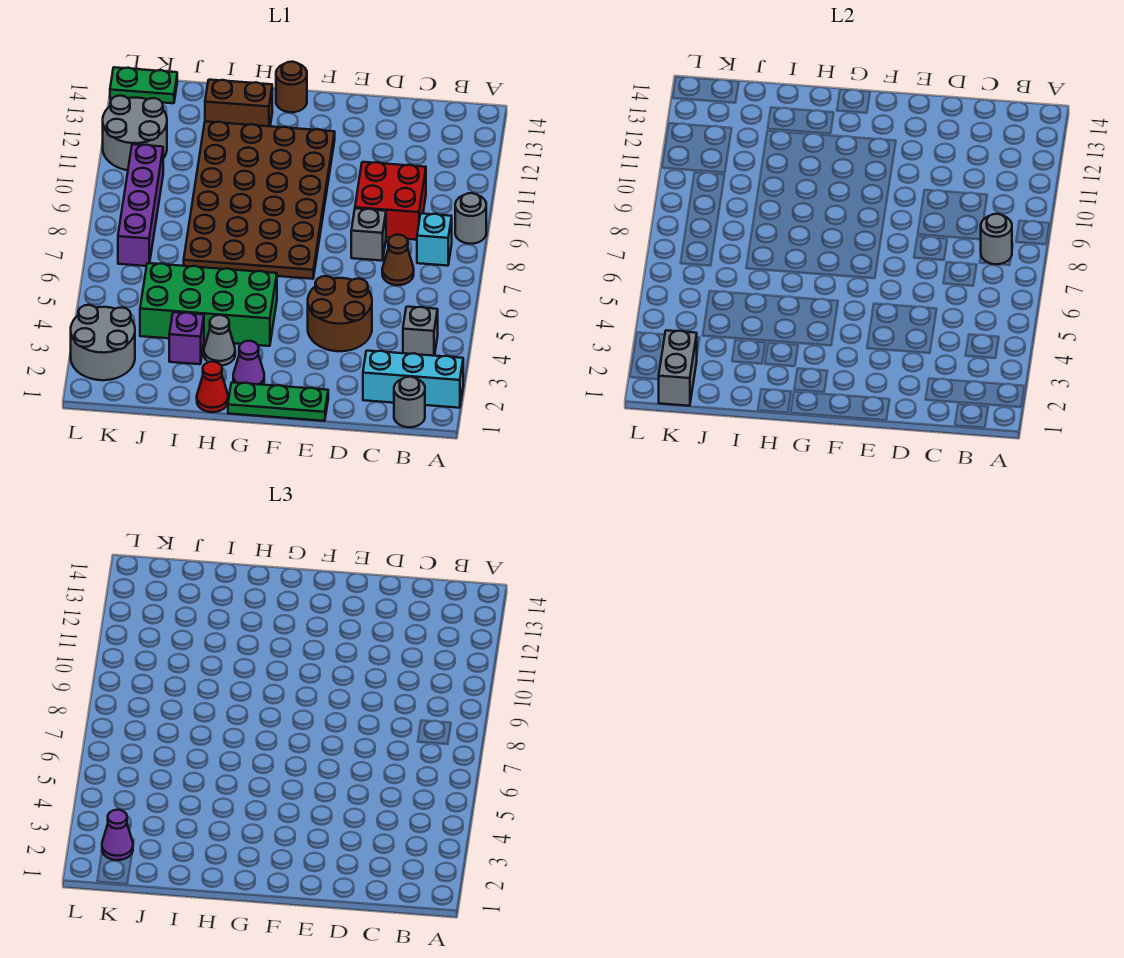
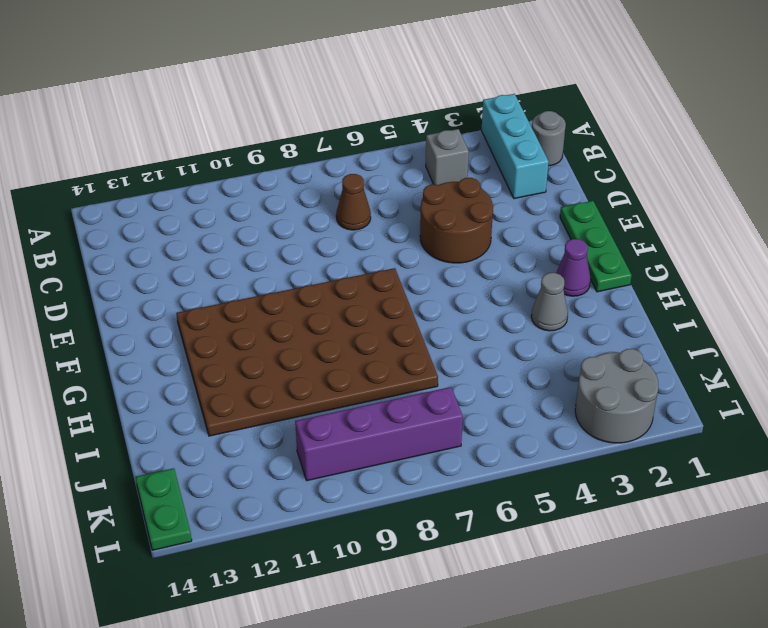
none -> grey round brick A9 level 1
none -> cyan brick B8 level 1
none -> red brick C9:D10 level 1

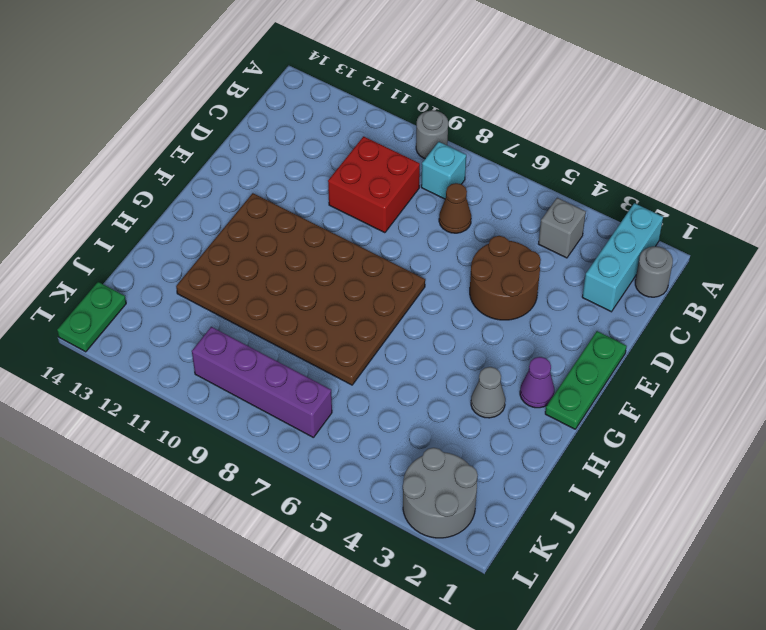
none -> grey brick D8 level 1
none -> green brick G4:J5 level 1
none -> brown round brick G14 level 1

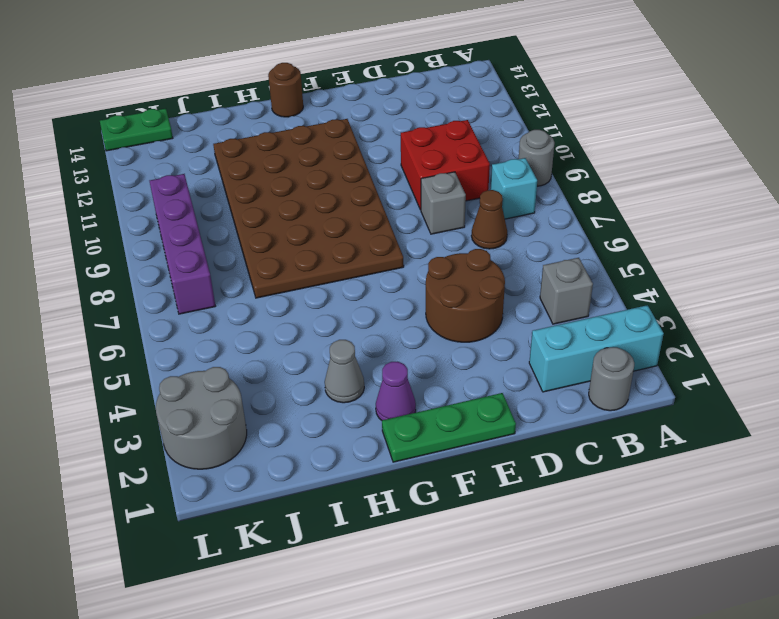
none -> green brick G4:J5 level 1
none -> red cone H1 level 1
none -> brown brick H13:I13 level 1

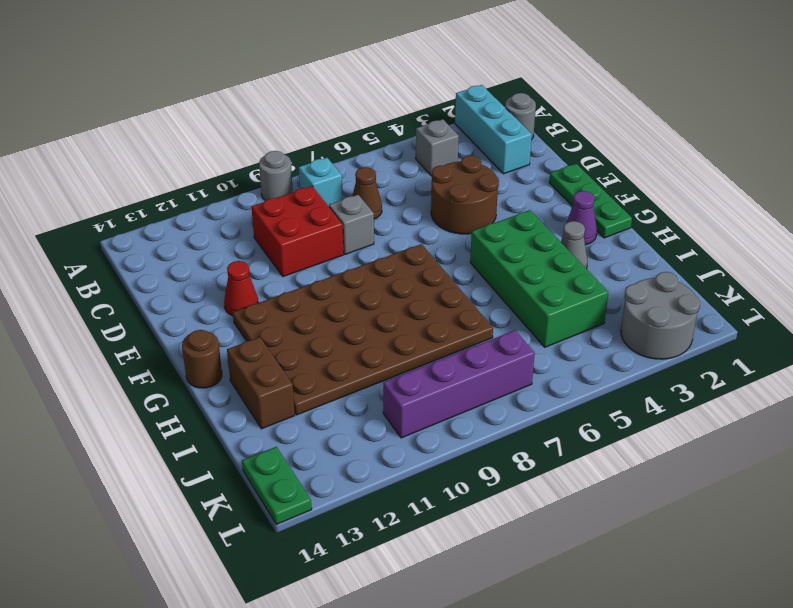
red cone E12 level 1 -> red cone H1 level 1
none -> purple brick I3 level 1
none -> grey round brick K11:L12 level 1
none -> grey round brick B8 level 2

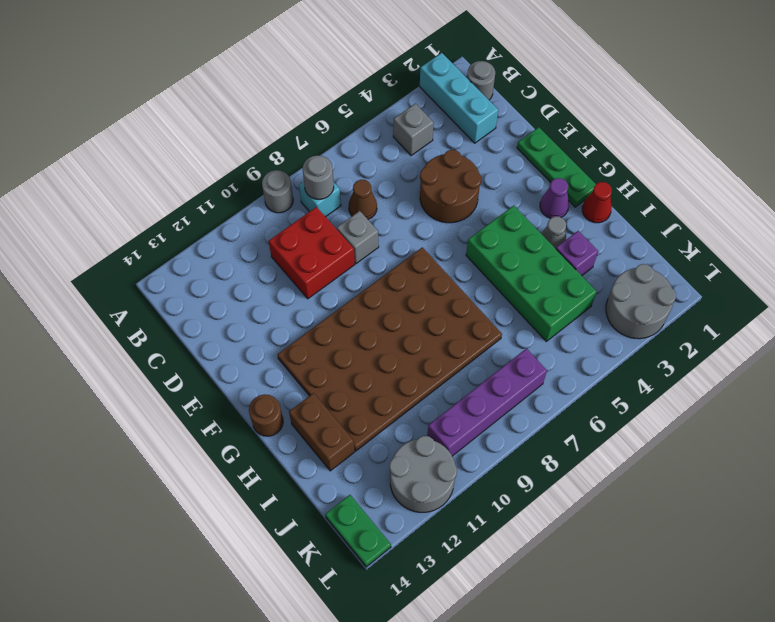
none -> grey brick K1:K2 level 2
none -> purple cone K2 level 3

